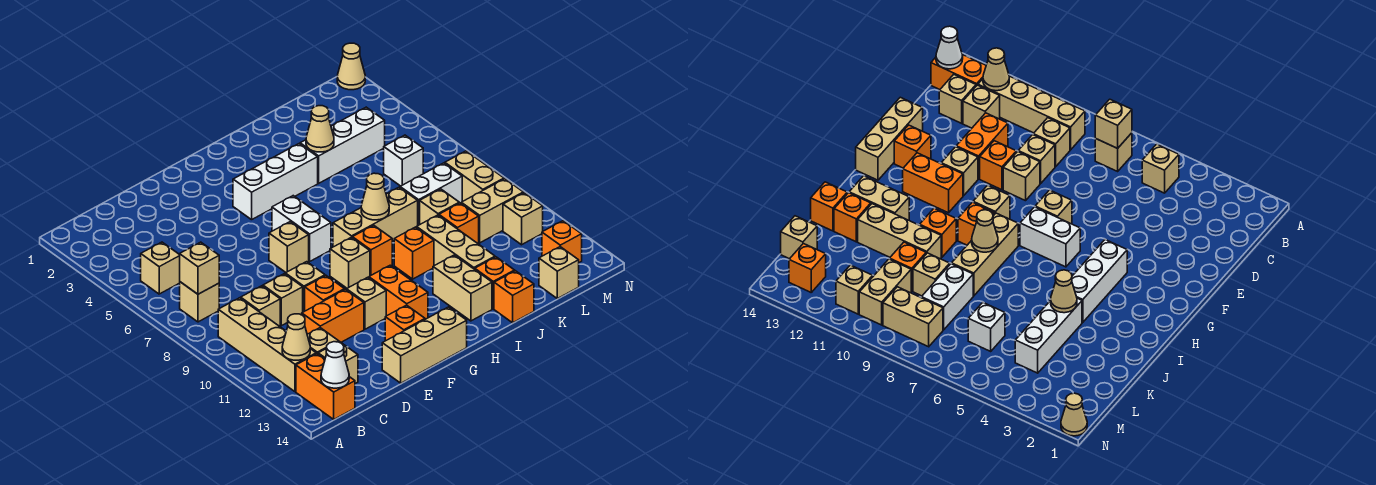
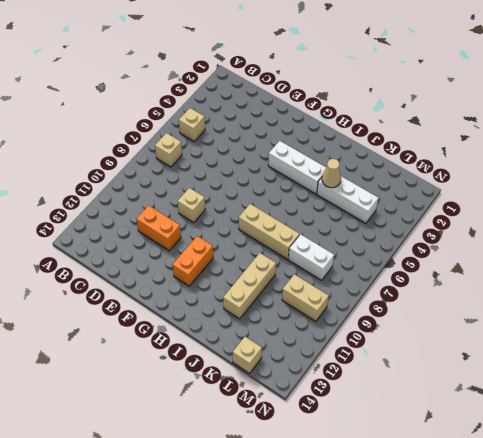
none -> tan brick B9:B12 level 1
none -> orange brick B13:B14 level 1
none -> tan brick C9 level 1
none -> tan brick C12 level 1

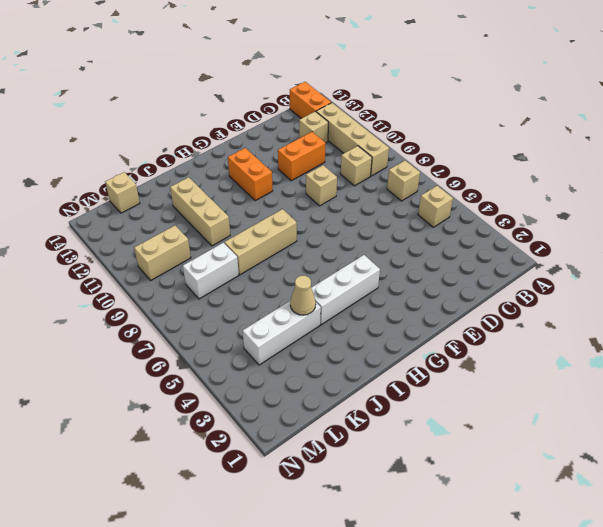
none -> tan brick C13 level 1
none -> tan brick D9 level 1
none -> orange brick E10 level 1
none -> tan brick E14:G14 level 1

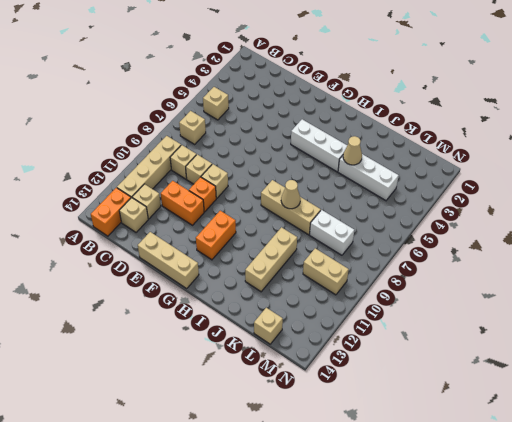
none -> tan brick F7 level 1
none -> tan brick F11 level 1
none -> orange brick F13 level 1
none -> white brick G6:G7 level 1

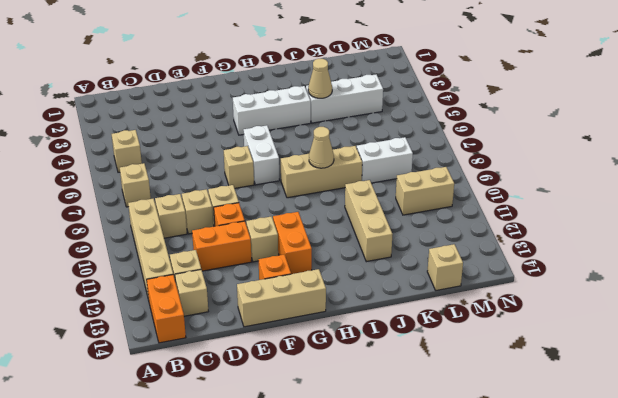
none -> tan brick G9 level 1
none -> orange brick H9 level 1
none -> orange brick I10 level 1
none -> tan brick I12:I13 level 1

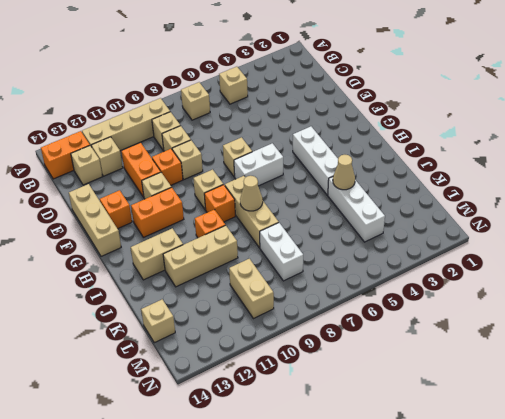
none -> orange brick J13 level 1
none -> orange brick J14 level 1
none -> tan brick K9 level 1
none -> orange brick K10 level 1

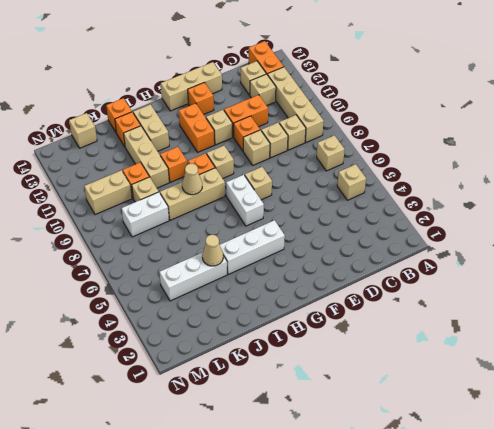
none -> white brick L6 level 1
none -> tan brick M8:M9 level 1
none -> tan brick M11 level 1
none -> orange brick M13 level 1

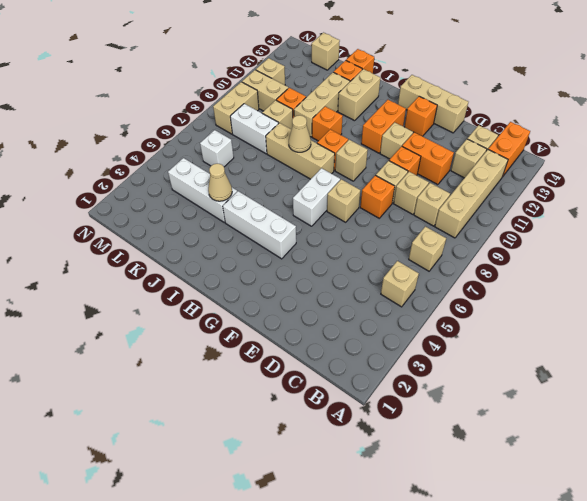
orange brick E8 level 1 -> orange brick M13 level 1
none -> tan cone N1 level 1
none -> tan brick B7 level 2
none -> tan cone B12 level 2
none -> white cone B14 level 2

